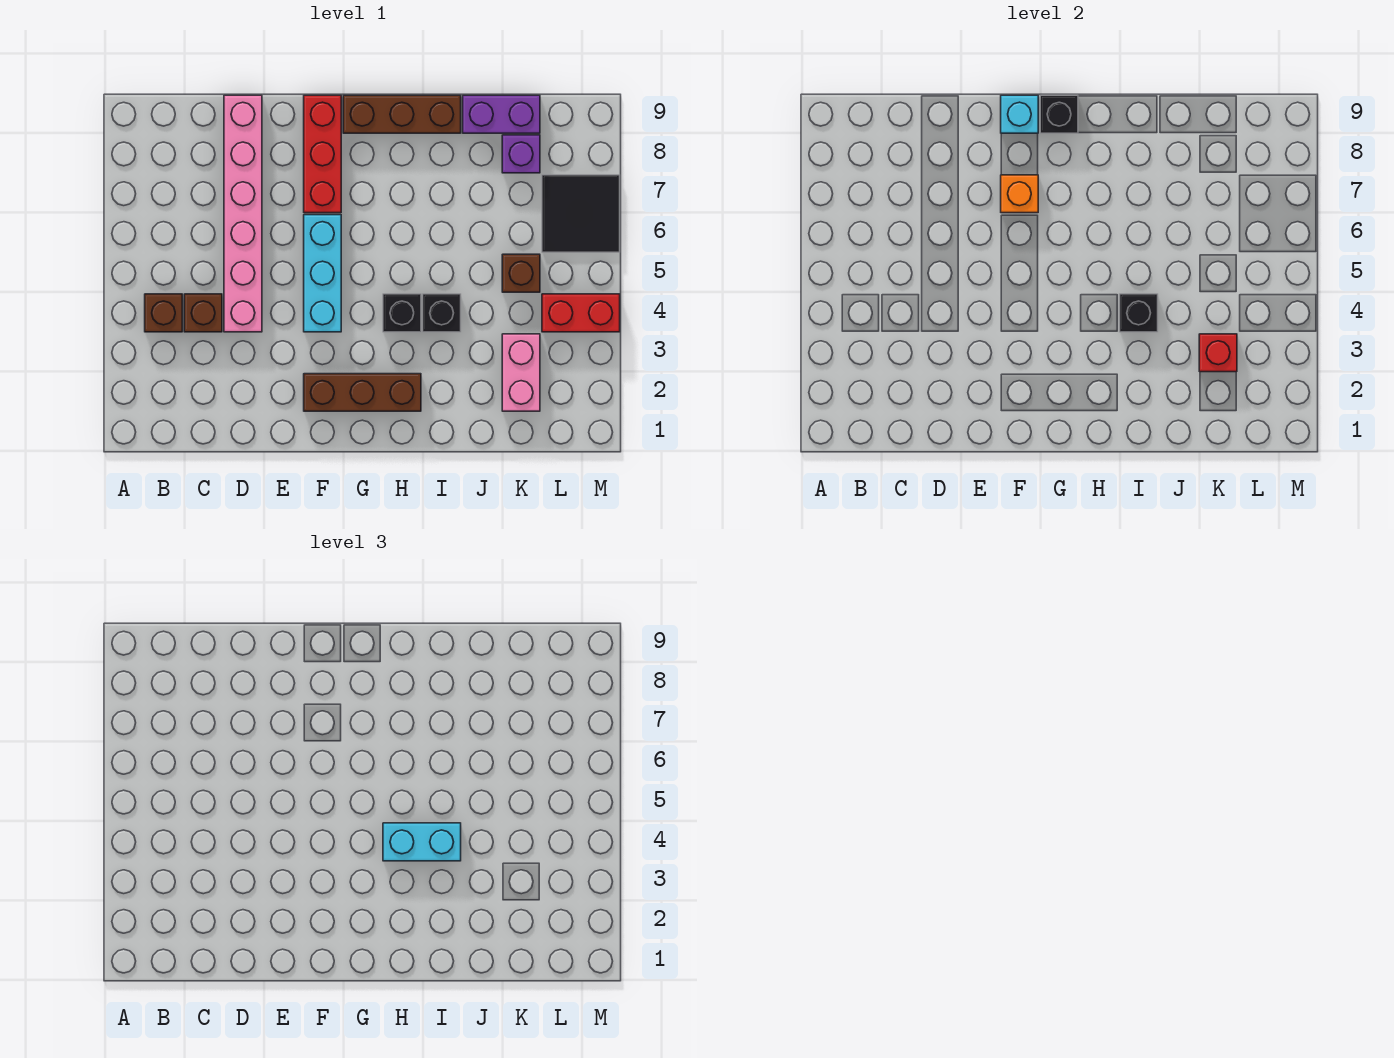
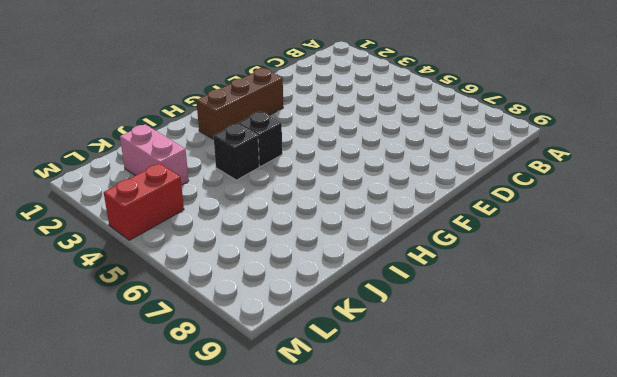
none -> brown brick B4 level 1
none -> brown brick C4 level 1
none -> pink brick D4:D9 level 1

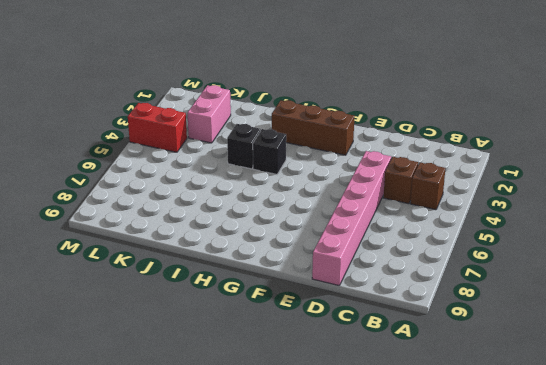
none -> cyan brick F4:F6 level 1
none -> red brick F7:F9 level 1
none -> brown brick G9:I9 level 1

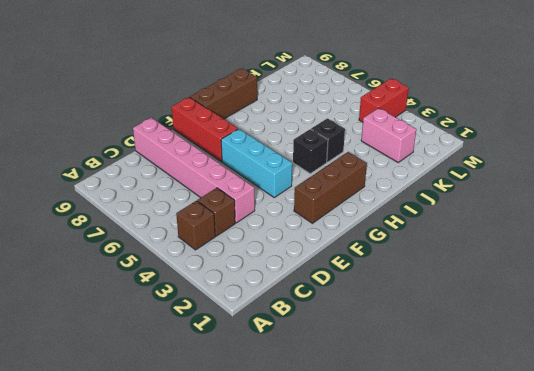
none -> purple brick J9:K9 level 1
none -> brown brick K5 level 1
none -> purple brick K8 level 1

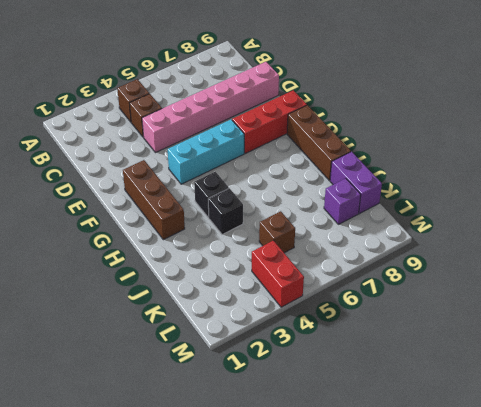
none -> pink brick K2:K3 level 1
none -> black tile L6:M7 level 1
none -> orange brick F7 level 2

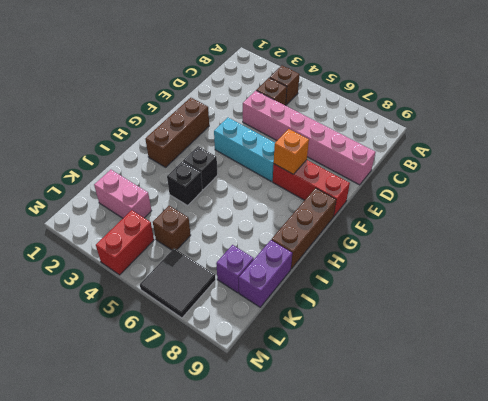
none -> cyan brick F9 level 2
none -> black brick G9 level 2
none -> black brick I4 level 2

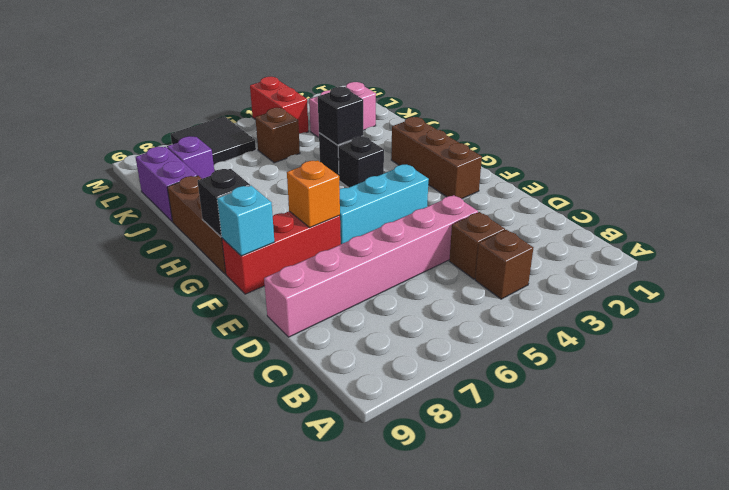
none -> red brick K3 level 2
none -> cyan brick H4:I4 level 3

